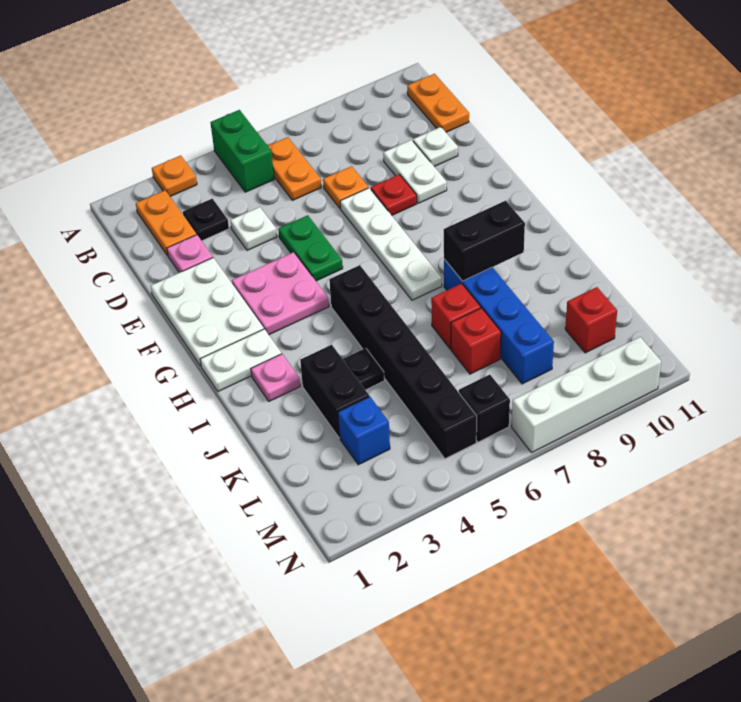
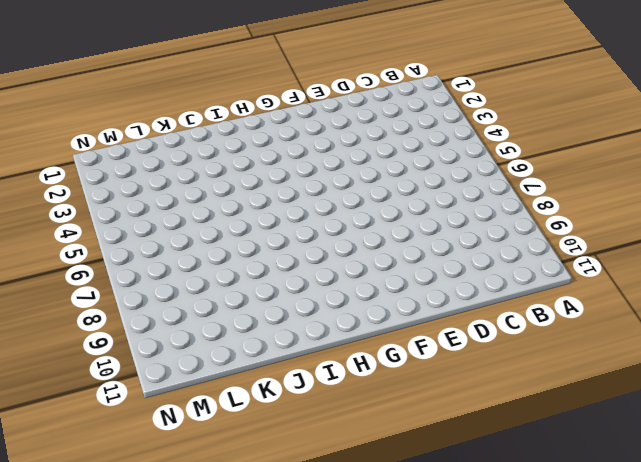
none -> orange plate A3 level 1
none -> green brick A5:B5 level 1
none -> orange plate B2:C2 level 1

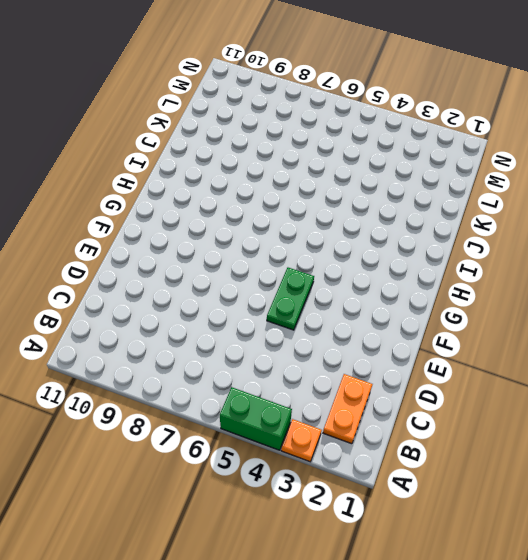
green brick A4:A5 level 1 -> green brick A5:B5 level 1
none -> orange plate B6:C6 level 1
none -> orange plate B11:C11 level 1
none -> black plate C3 level 1

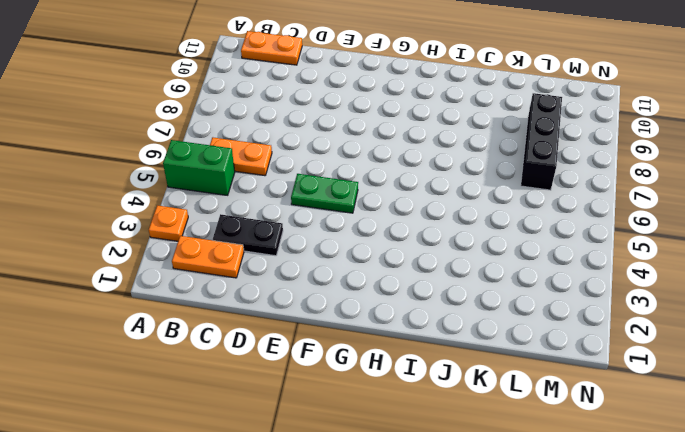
black plate C3:D3 level 1 -> black plate C3 level 1
black brick L7:L9 level 1 -> blue brick I8:L8 level 1
none -> pink plate D2 level 1
none -> white plate D4 level 1
none -> orange plate D7 level 1

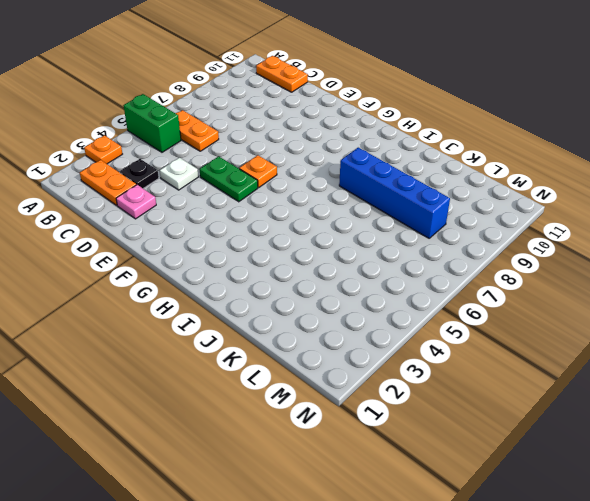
orange plate F6 level 1 -> orange plate D7 level 1
none -> white plate D9:E9 level 1
none -> white plate D10 level 1
none -> white plate E1:G2 level 1

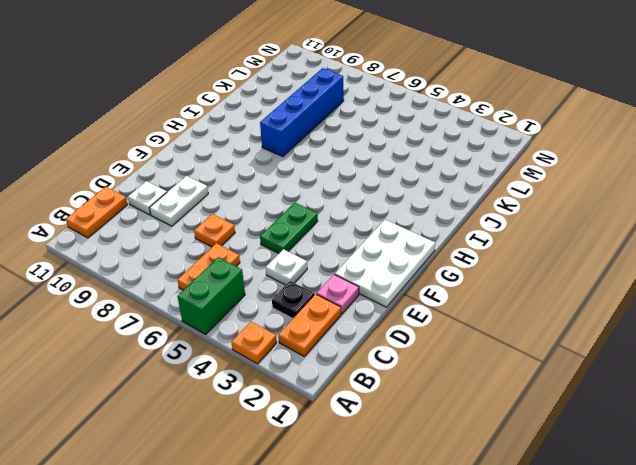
none -> white plate E7:H7 level 1
none -> red plate E8 level 1
none -> pink plate F3:G4 level 1

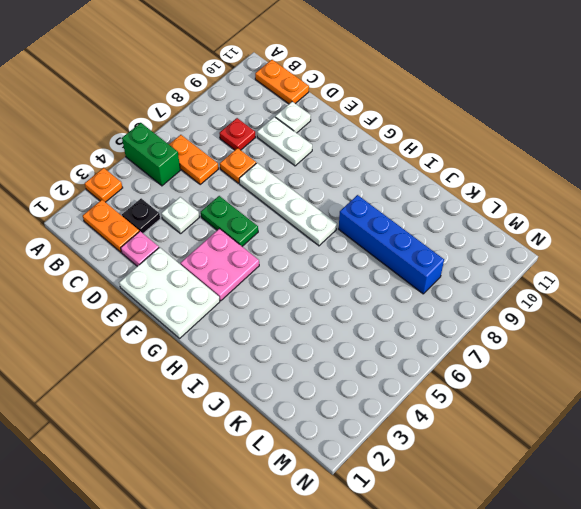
red plate C8 level 1 -> red plate E8 level 1
none -> white plate H1:H2 level 1
none -> black brick H5:M5 level 1
none -> pink plate I2 level 1

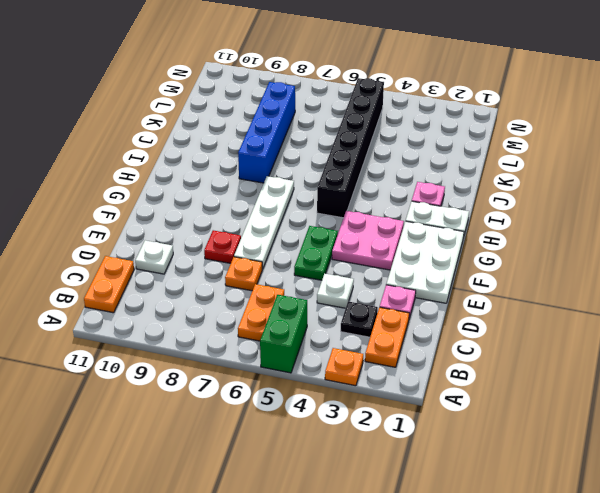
none -> white plate D9:E9 level 1
none -> black brick J3:K3 level 1
none -> black plate J4 level 1

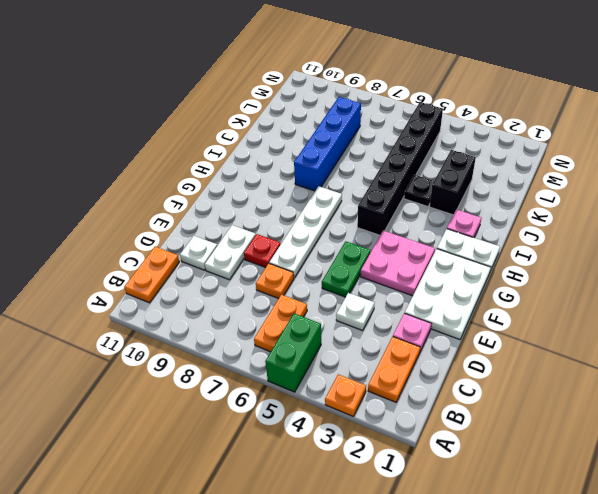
none -> black plate C3 level 1
none -> red brick J7 level 1
none -> red brick K7 level 1

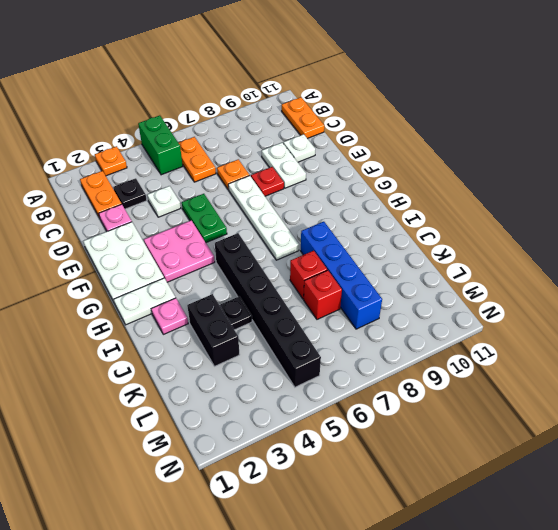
none -> blue brick L3 level 1
none -> red brick L10 level 1
none -> black brick M6 level 1

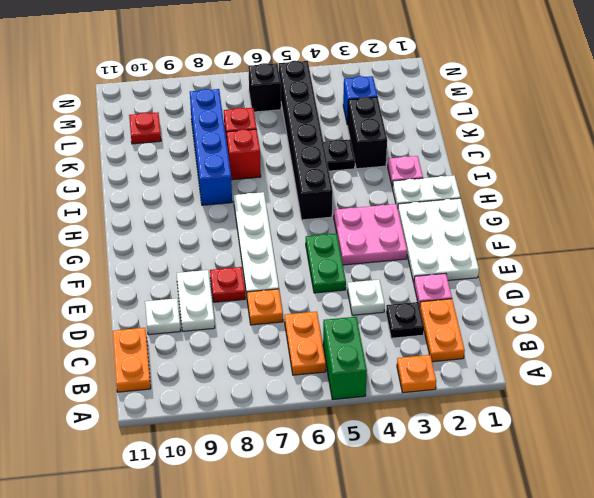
red plate L10 level 1 -> red brick L10 level 1
none -> white brick N7:N10 level 1
none -> black brick I8:I9 level 2

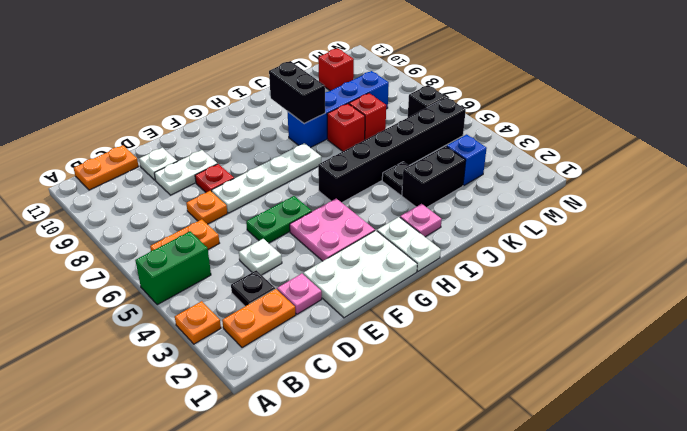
none -> white brick N7:N10 level 1

